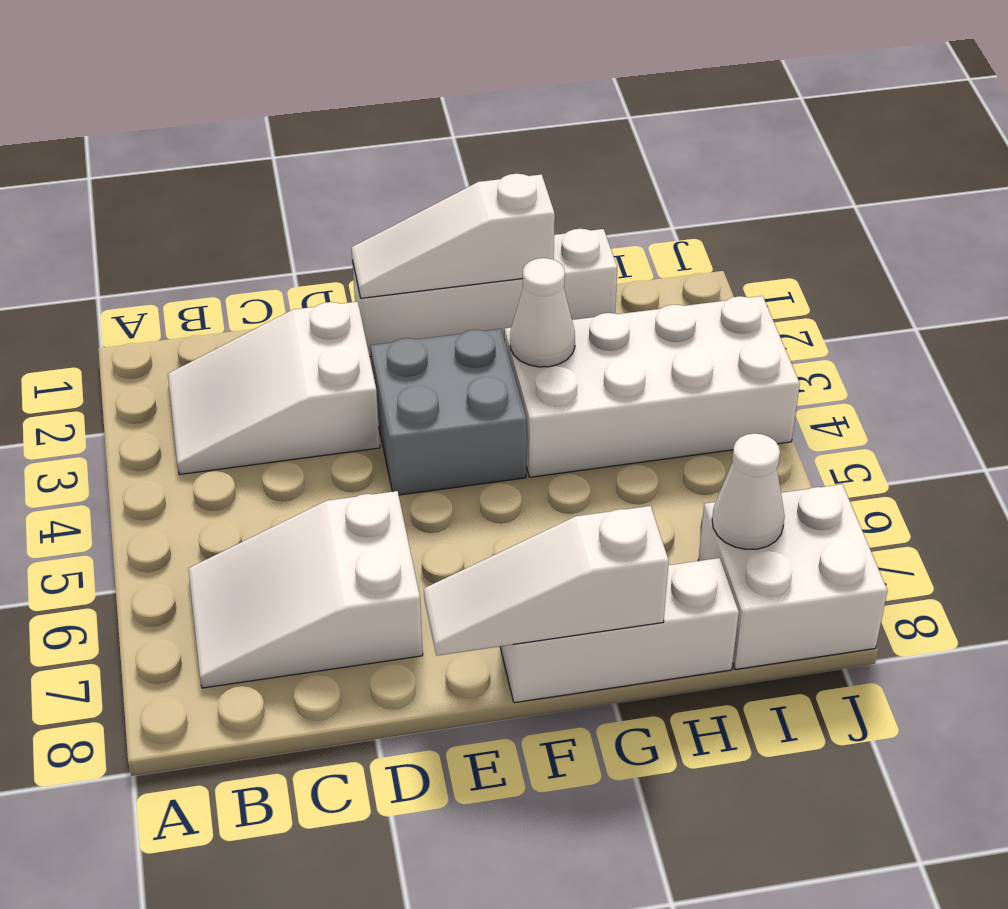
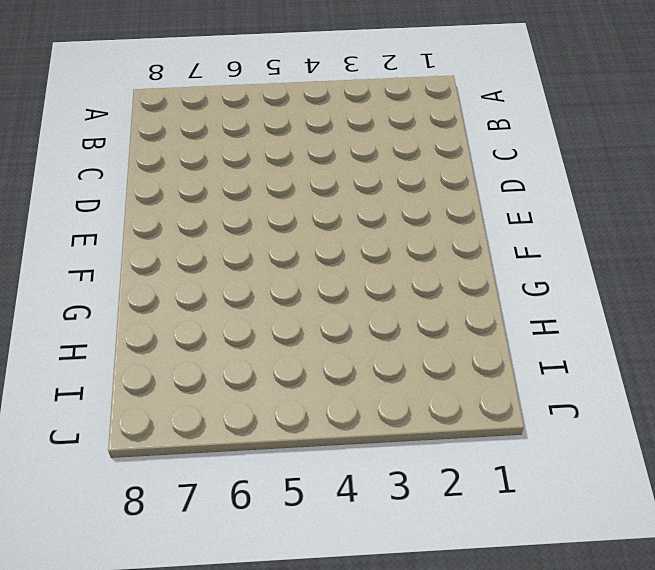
none -> white slope B2:D3 level 1 top D
none -> white slope B6:D7 level 1 top D

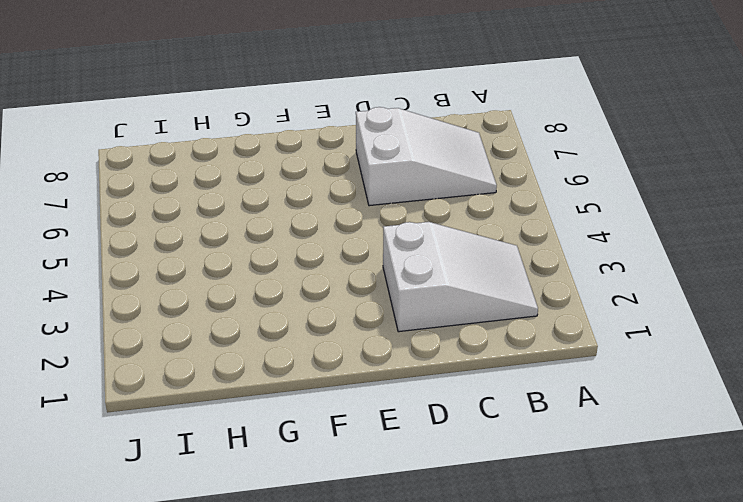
none -> white brick E1:H1 level 1
none -> grey brick E3:F4 level 1

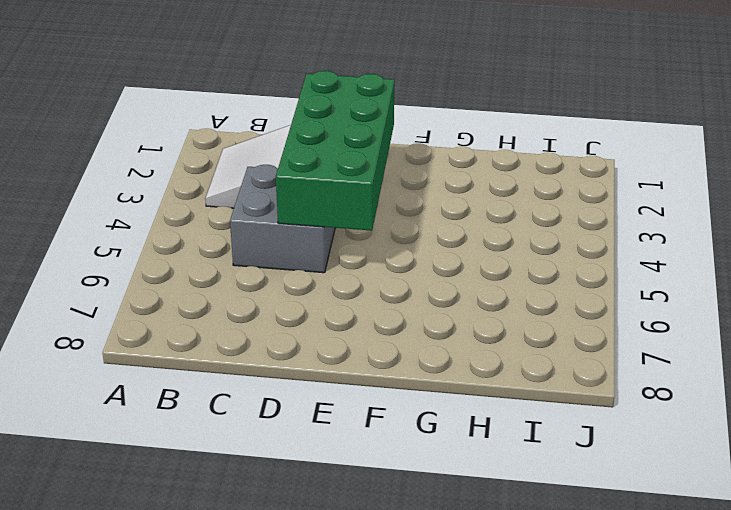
grey brick C4:D5 level 1 -> grey brick E3:F4 level 1
green brick D2:E5 level 2 -> none
none -> white slope B6:D7 level 1 top D
none -> white brick E1:H1 level 1

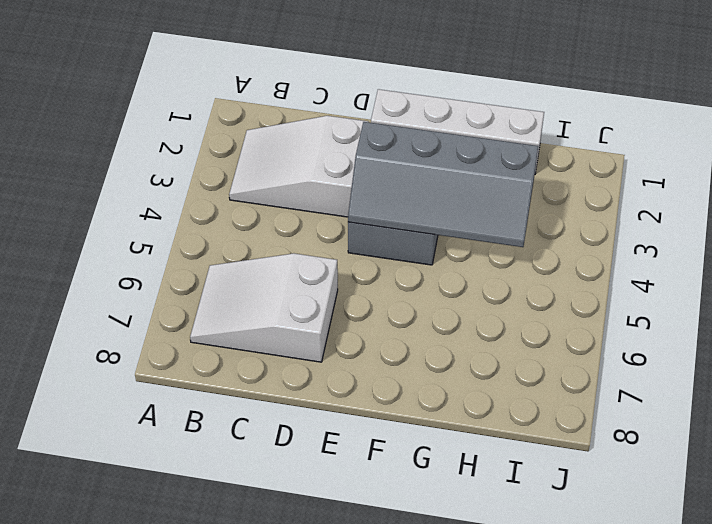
grey slope E3:H4 level 2 top 3 -> white cone G3 level 2
none -> white brick F8:H8 level 1
none -> white brick G3:J4 level 1

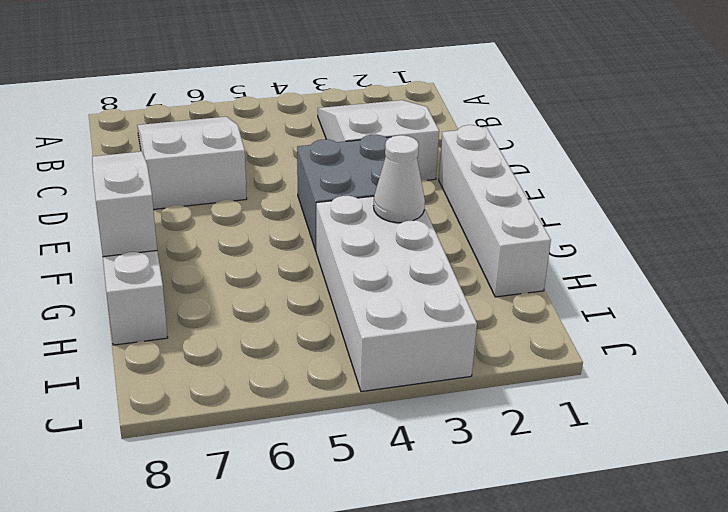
none -> white brick I7:J8 level 1
none -> white slope E1:G1 level 2 top G

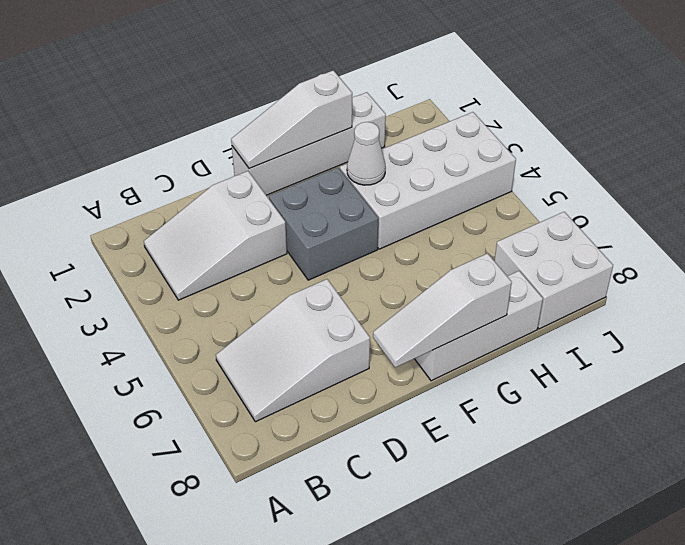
none -> white cone I7 level 2

